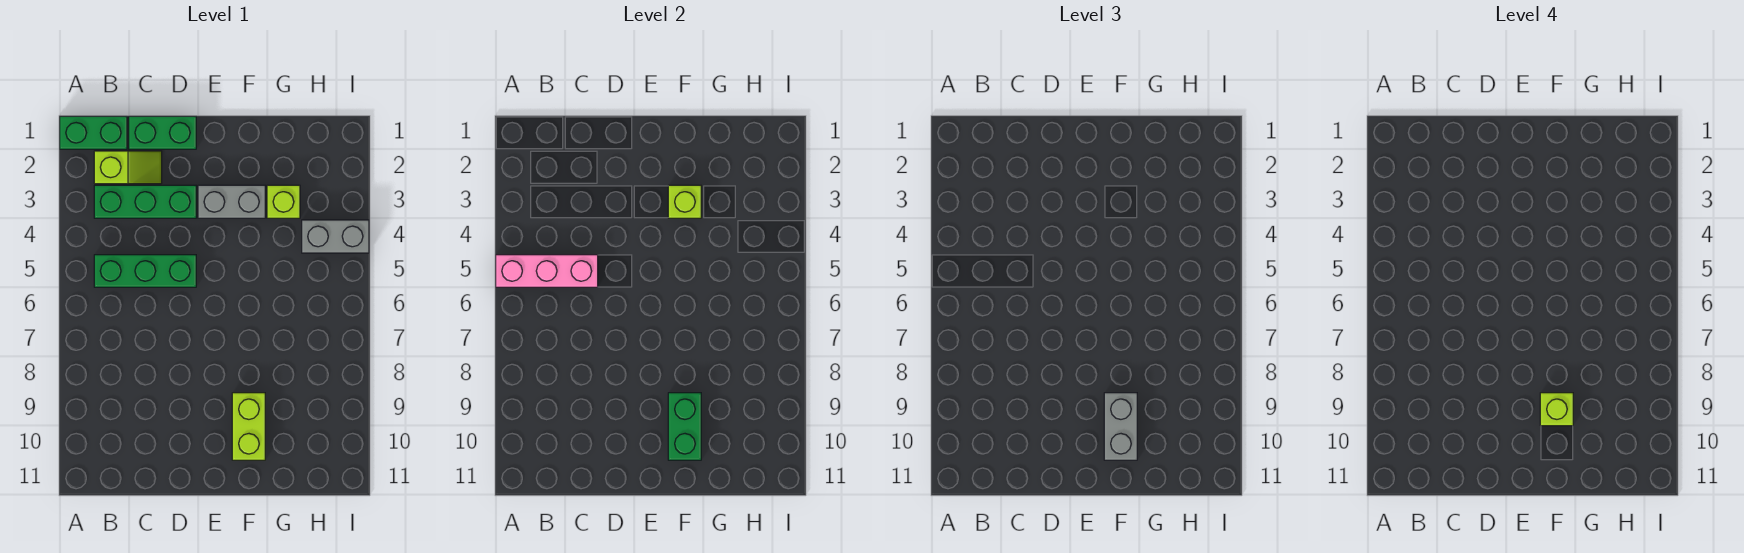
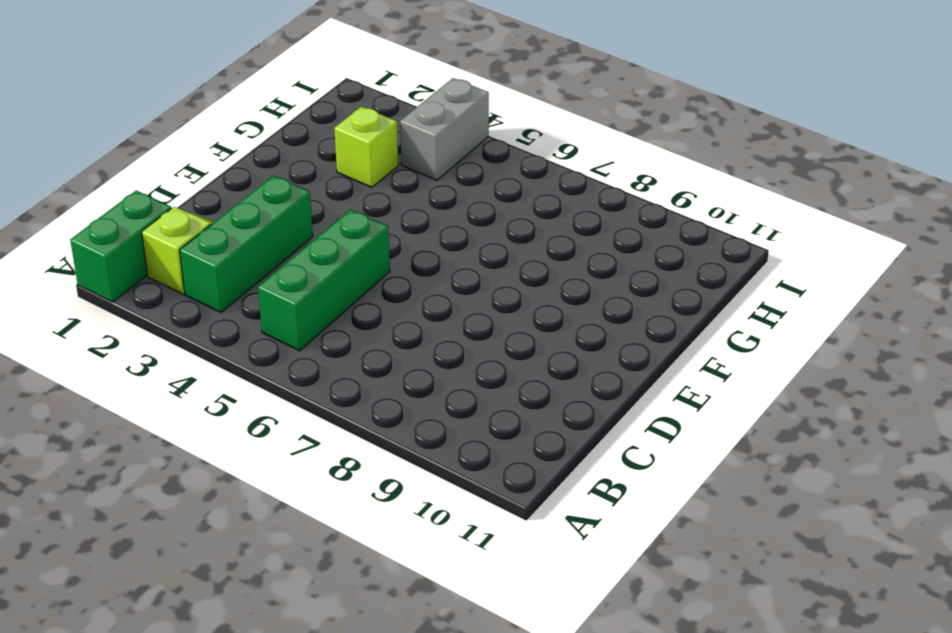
none -> green brick C1:D1 level 1
none -> grey brick E3:F3 level 1
none -> lime brick F9:F10 level 1

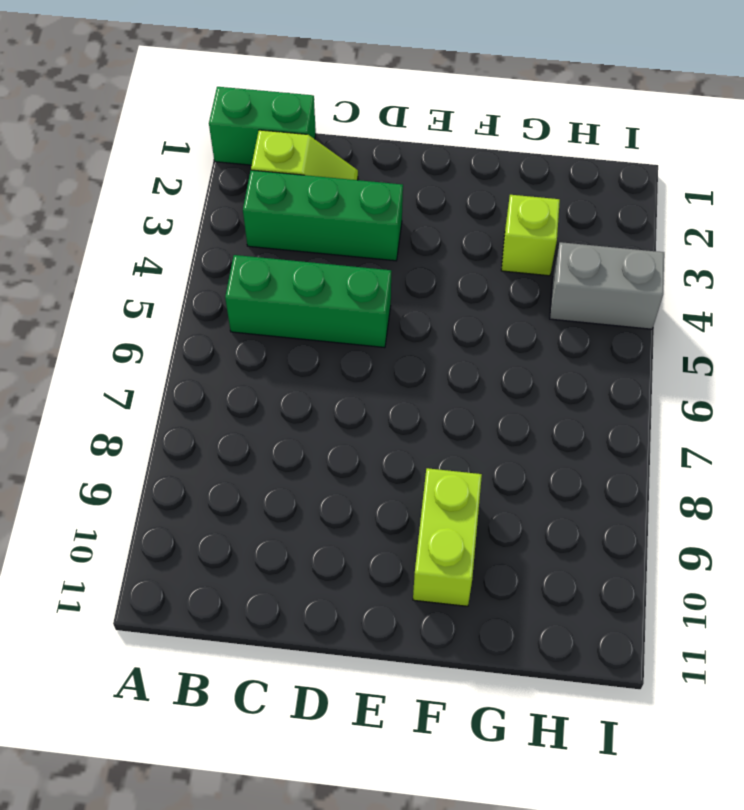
none -> green brick C1:D1 level 1
none -> grey brick E3:F3 level 1
none -> pink brick A5:C5 level 2

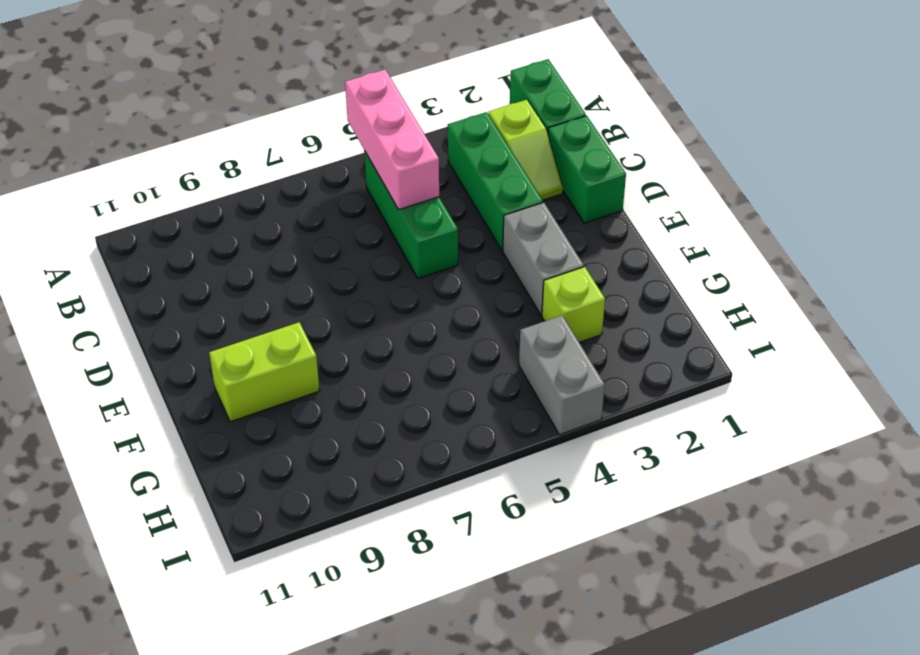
none -> lime brick F3 level 2
none -> green brick F9:F10 level 2
none -> grey brick F9:F10 level 3

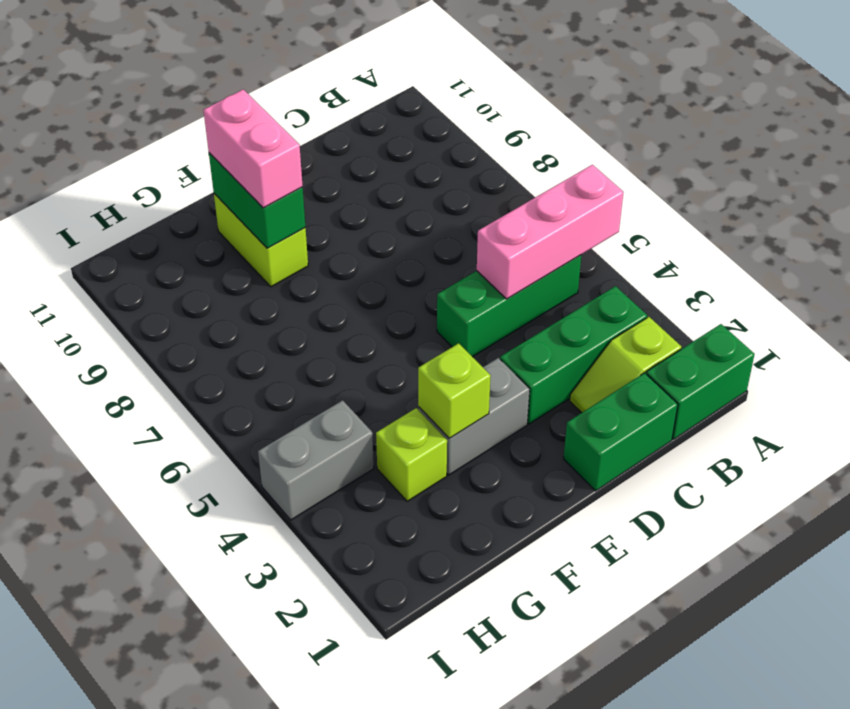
pink brick F9:F10 level 3 -> grey brick F9:F10 level 3
none -> lime brick F9 level 4

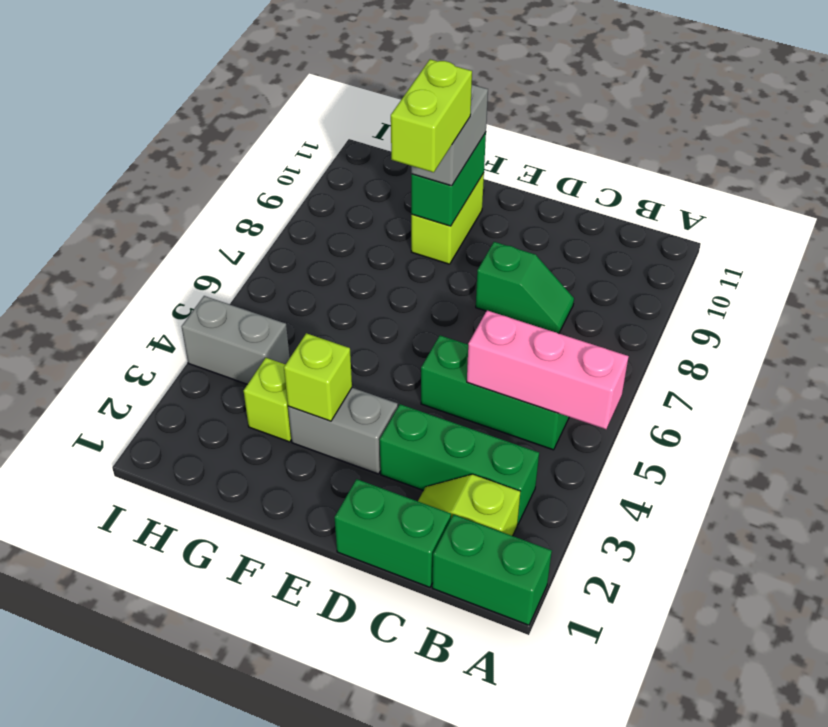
green slope C8:D8 level 1 top D -> none
lime brick F8:F9 level 4 -> lime brick F9 level 4

